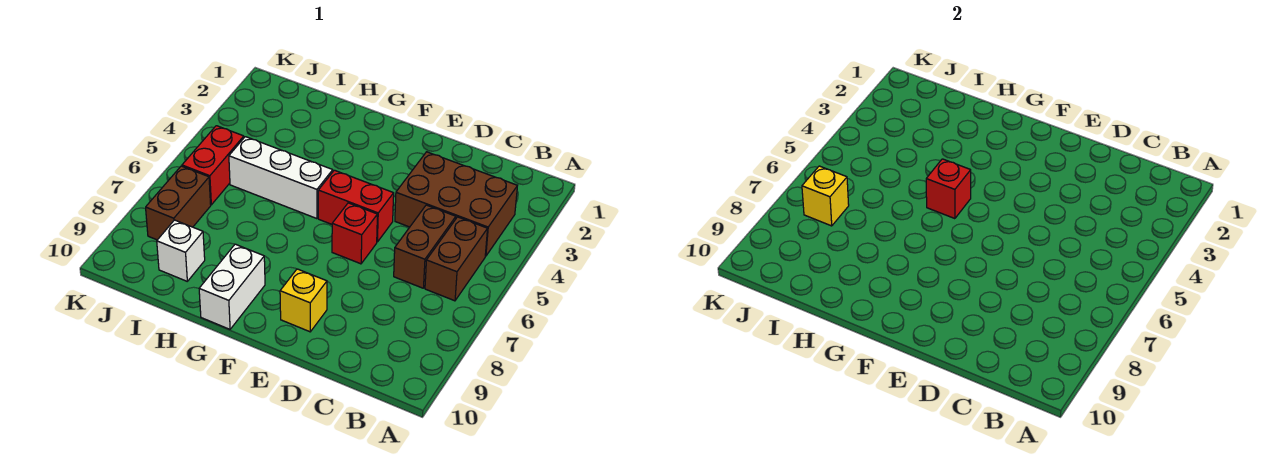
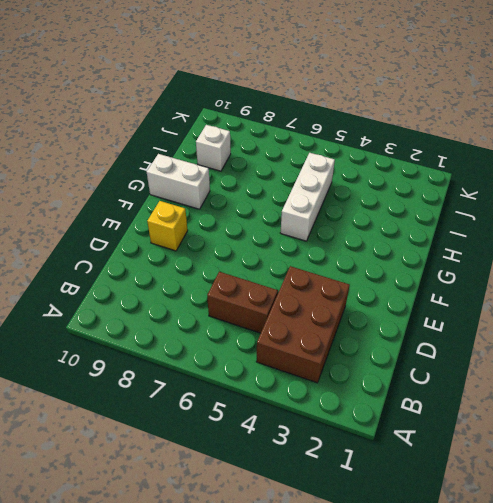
none -> brown brick B5:B6 level 1
none -> red brick E5:F5 level 1
none -> red brick E6 level 1

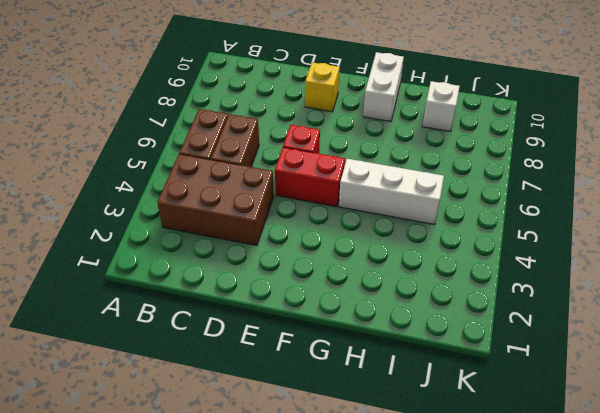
none -> red brick J5:J6 level 1
none -> brown brick J7:J8 level 1
none -> red brick G5 level 2

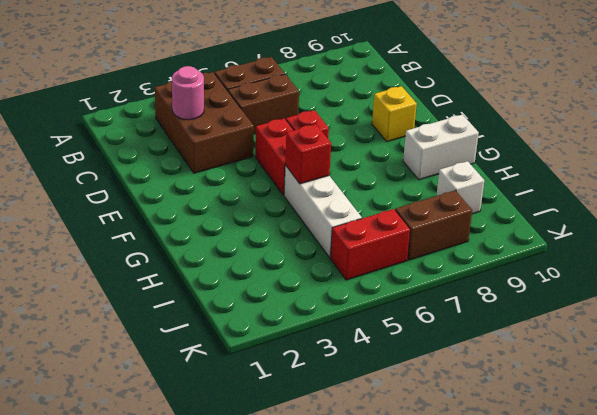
pink round brick C3 level 2 -> none
none -> yellow brick J7 level 2

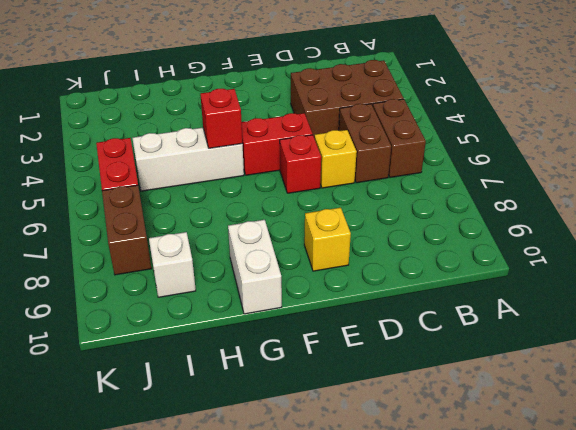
yellow brick D6 level 1 -> yellow brick J7 level 2

